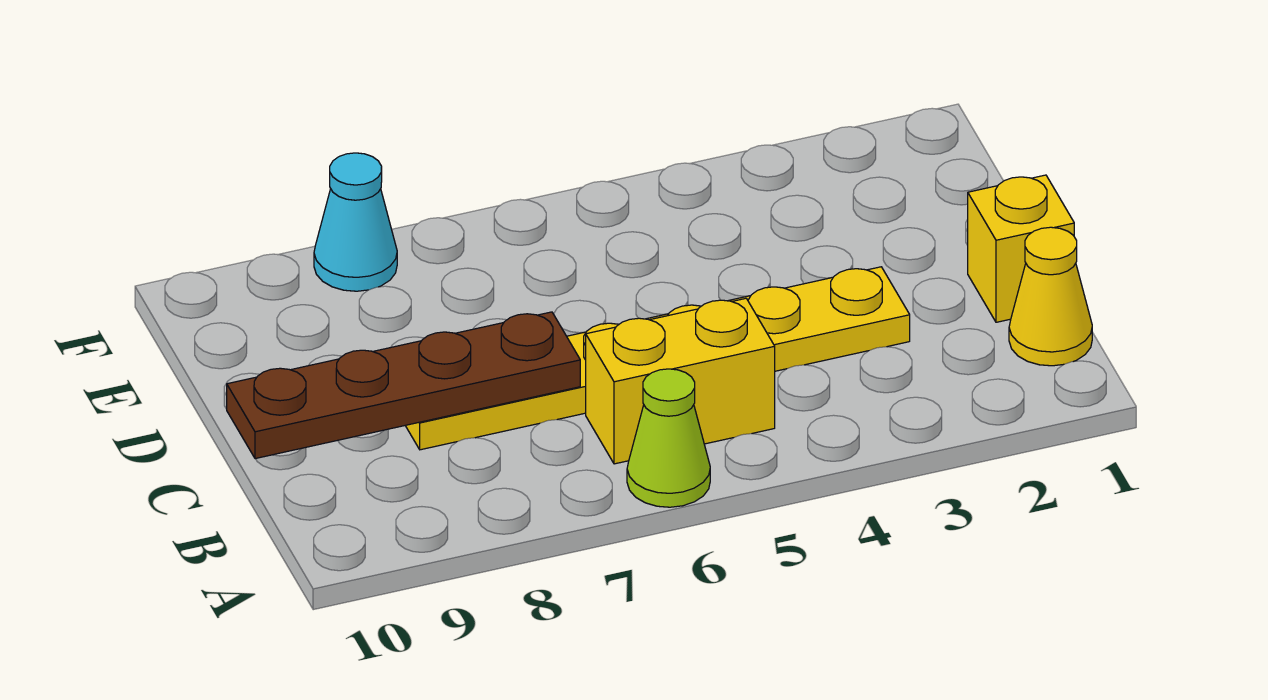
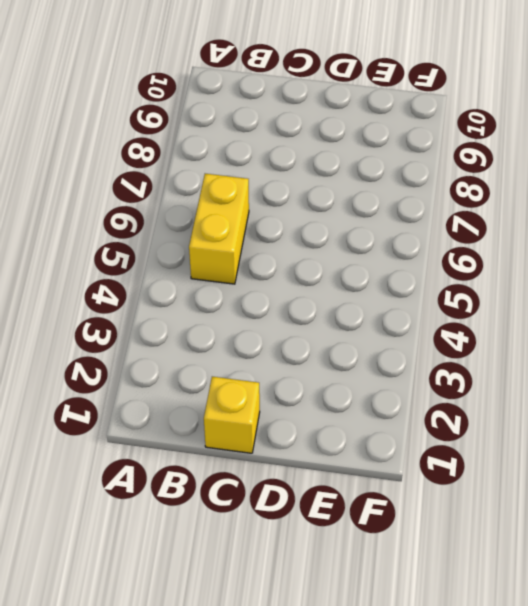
none -> lime cone A6 level 1
none -> yellow cone B1 level 1

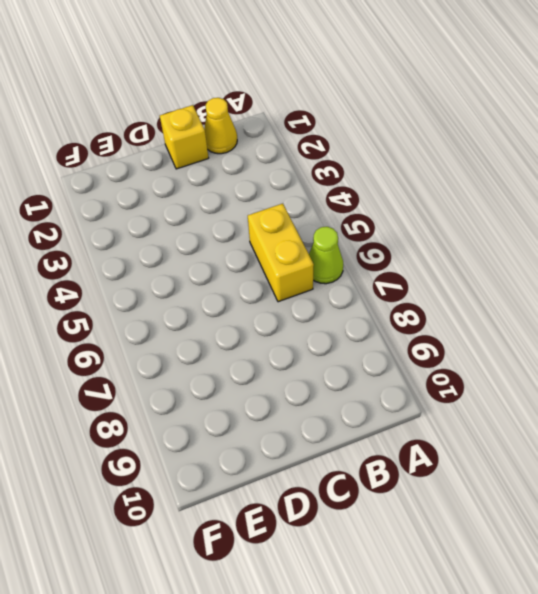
none -> yellow plate C3:C8 level 1
none -> cyan cone F8 level 1

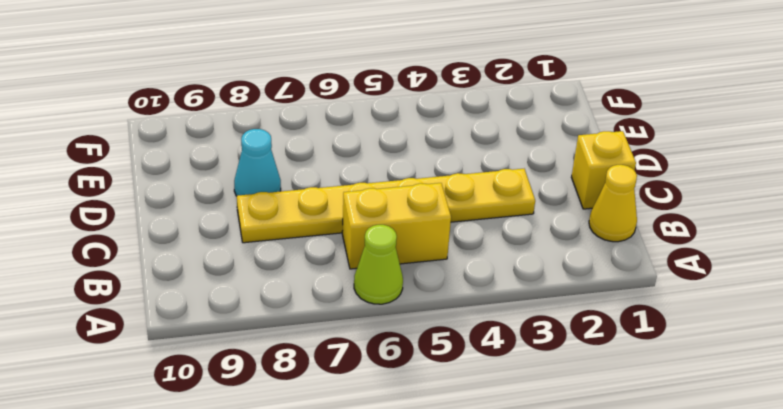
cyan cone D8 level 1 -> cyan cone F8 level 1
none -> brown plate C7:C10 level 2

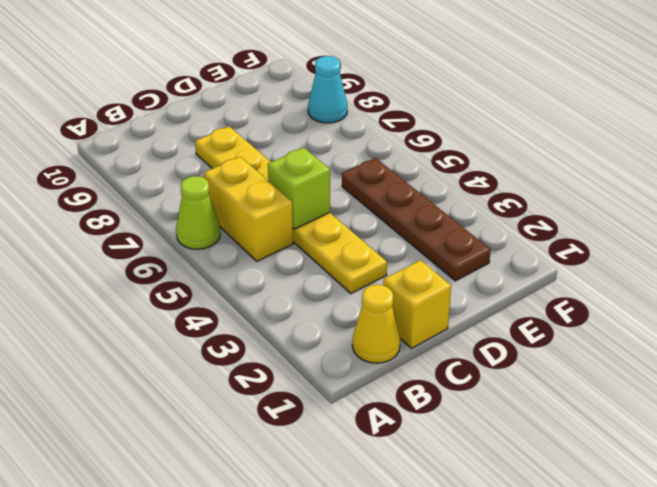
lime brick C5 level 2 -> none
brown plate E2:E5 level 1 -> brown plate C7:C10 level 2

